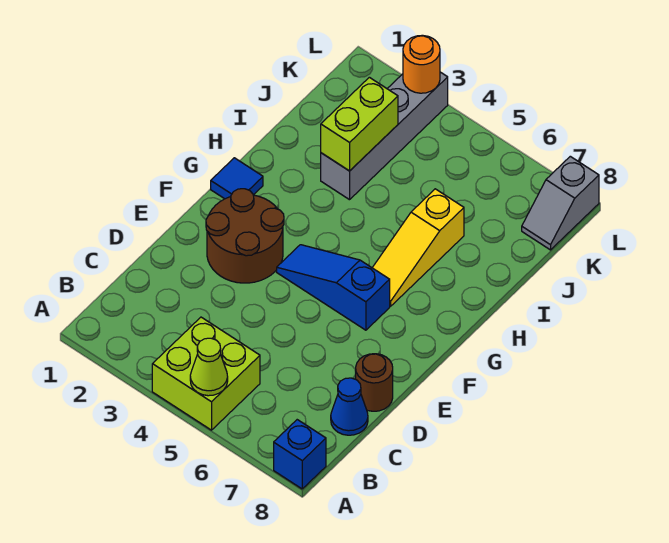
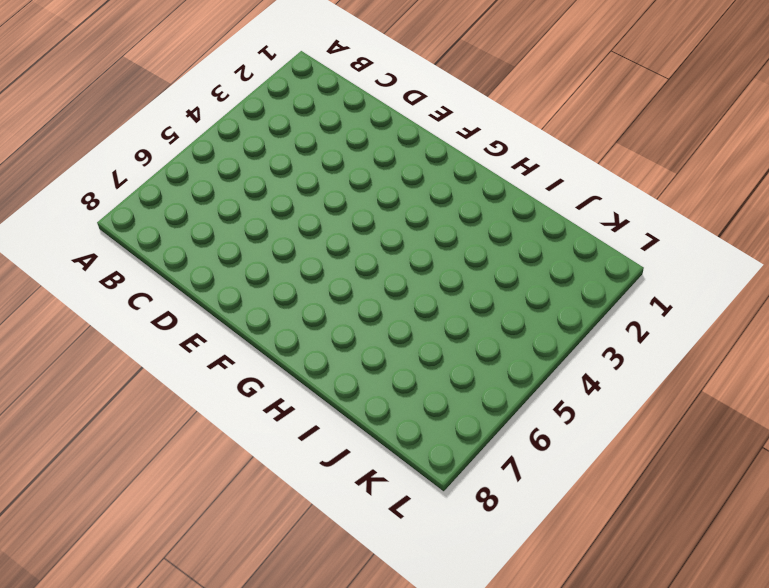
none -> lime brick A4:B5 level 1
none -> blue brick A8 level 1
none -> blue cone C8 level 1

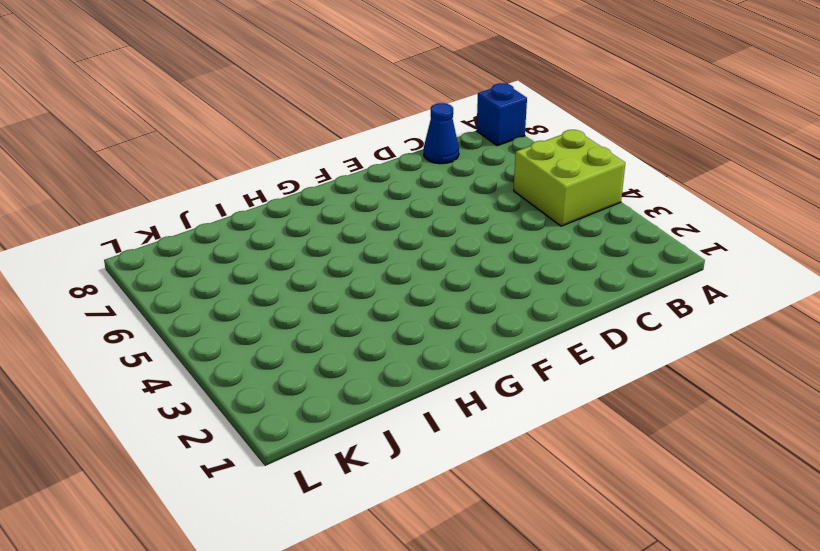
none -> brown round brick D8 level 1
none -> brown round brick E2:F3 level 1
none -> blue slope F4:F6 level 1 top 6

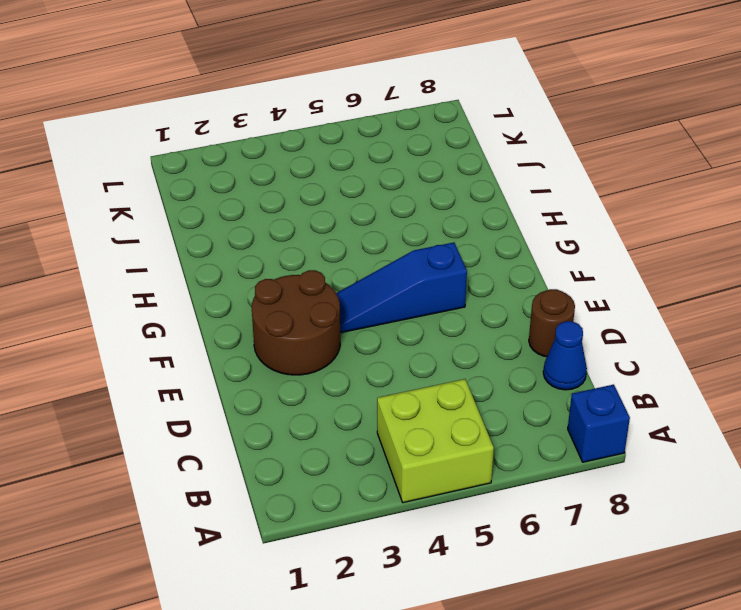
none -> blue tile G1 level 1
none -> yellow slope G6:I6 level 1 top I
none -> grey brick I3:L3 level 1

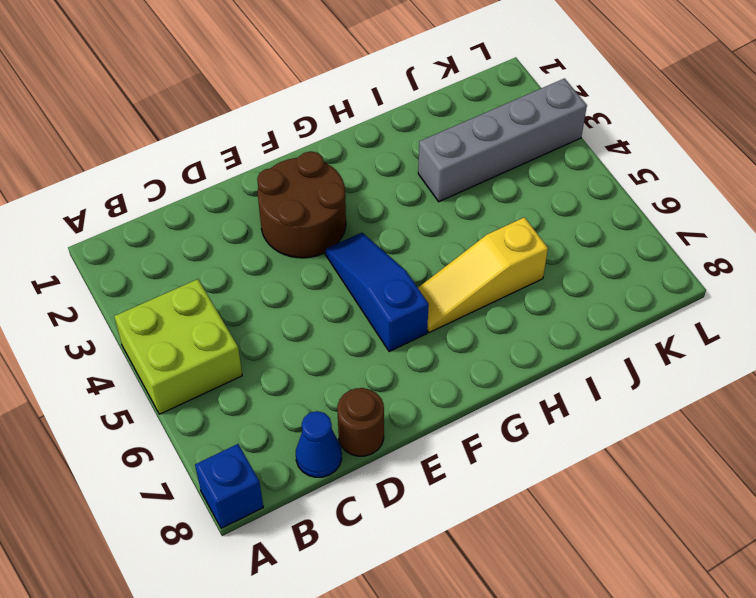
none -> blue tile G1 level 1
none -> grey slope K8:L8 level 1 top L
none -> lime cone A5 level 2

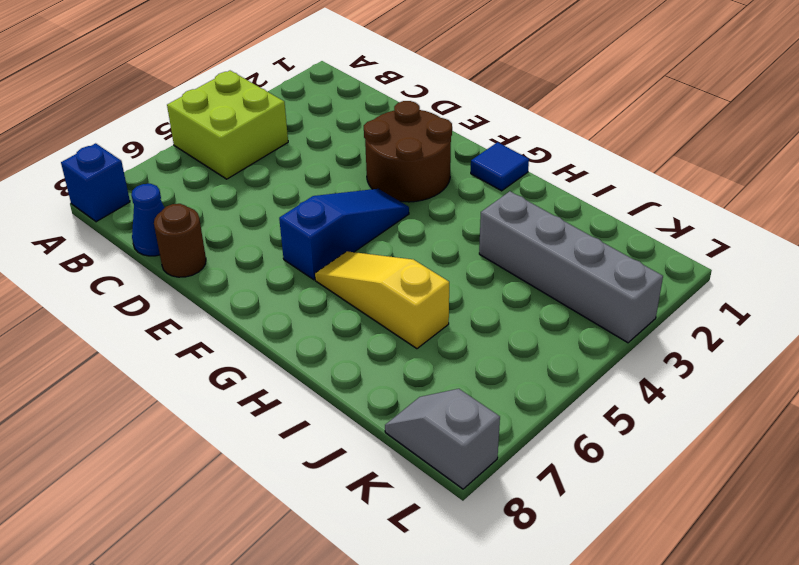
none -> lime cone A5 level 2
none -> lime brick I3:J3 level 2
none -> orange round brick L3 level 2

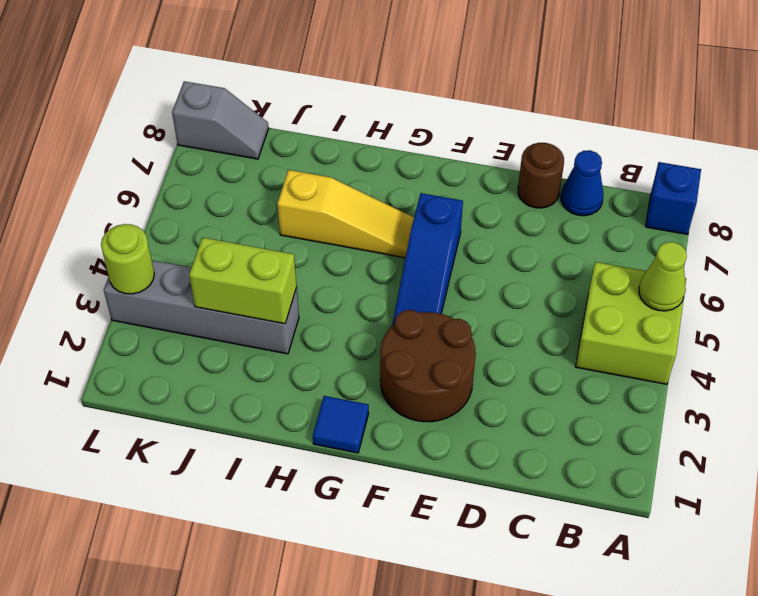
lime round brick L3 level 2 -> orange round brick L3 level 2

